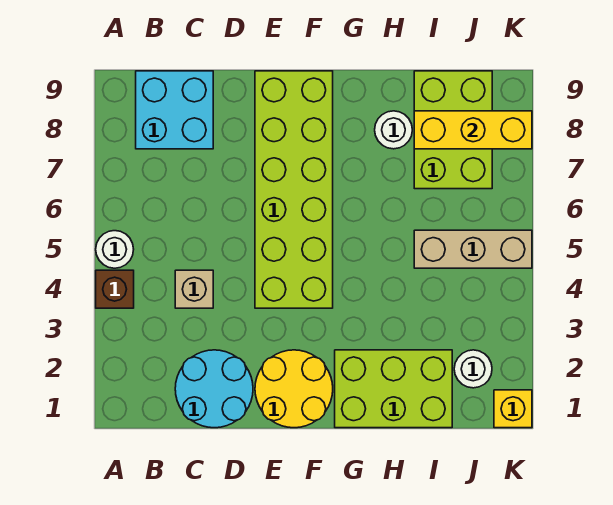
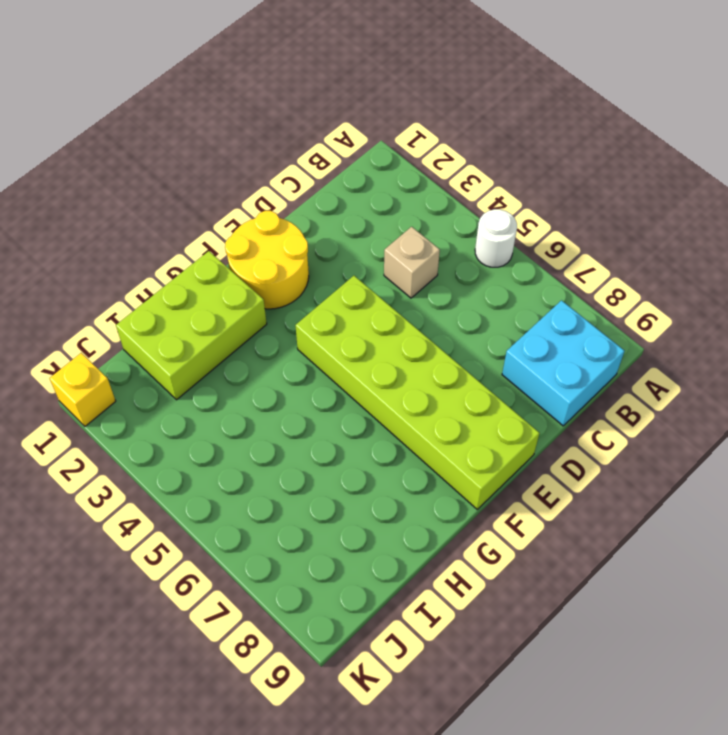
none -> brown brick A4 level 1
none -> cyan round brick C1:D2 level 1
none -> white round brick H8 level 1

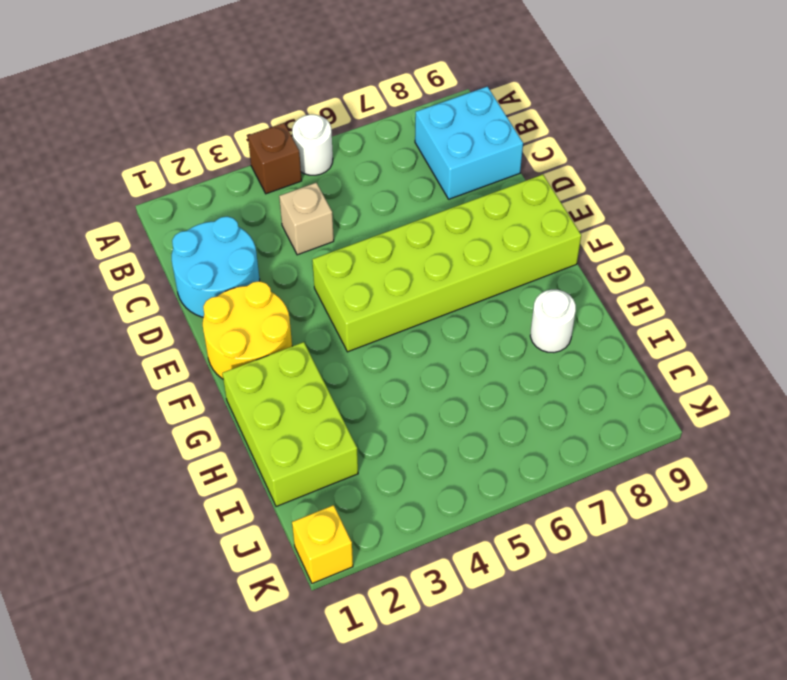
none -> tan brick I5:K5 level 1
none -> lime brick I7:J9 level 1
none -> white round brick J2 level 1

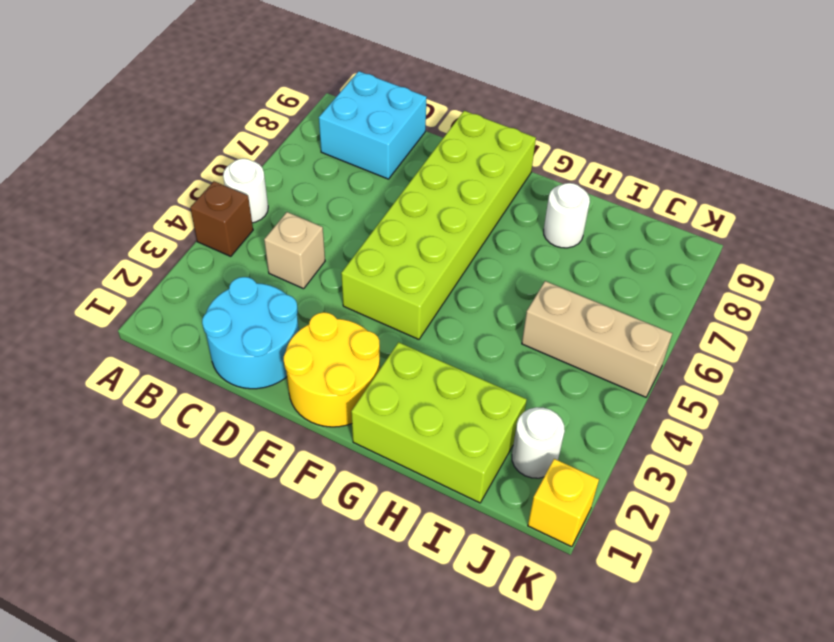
none -> lime brick I7:J9 level 1
none -> yellow brick I8:K8 level 2

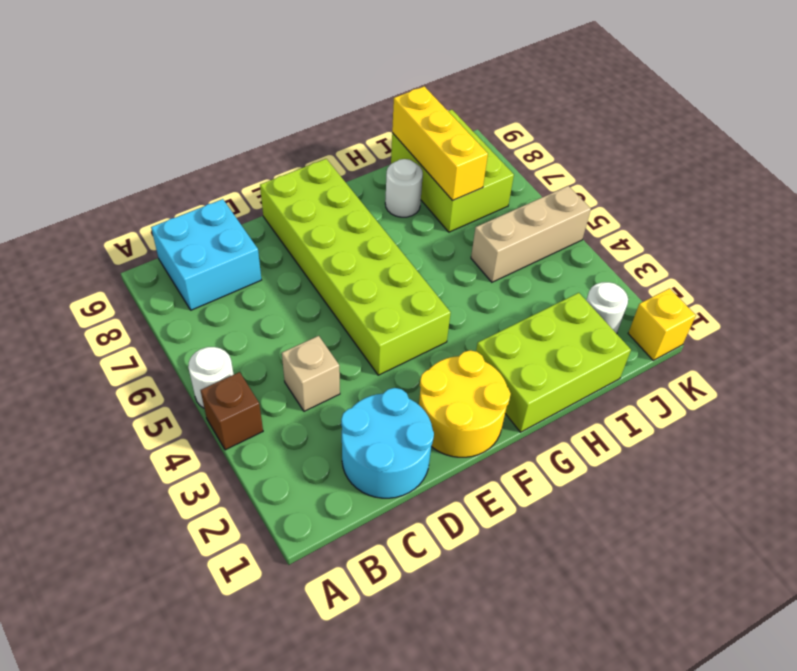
yellow brick I7:I9 level 2 -> yellow brick I8:K8 level 2

